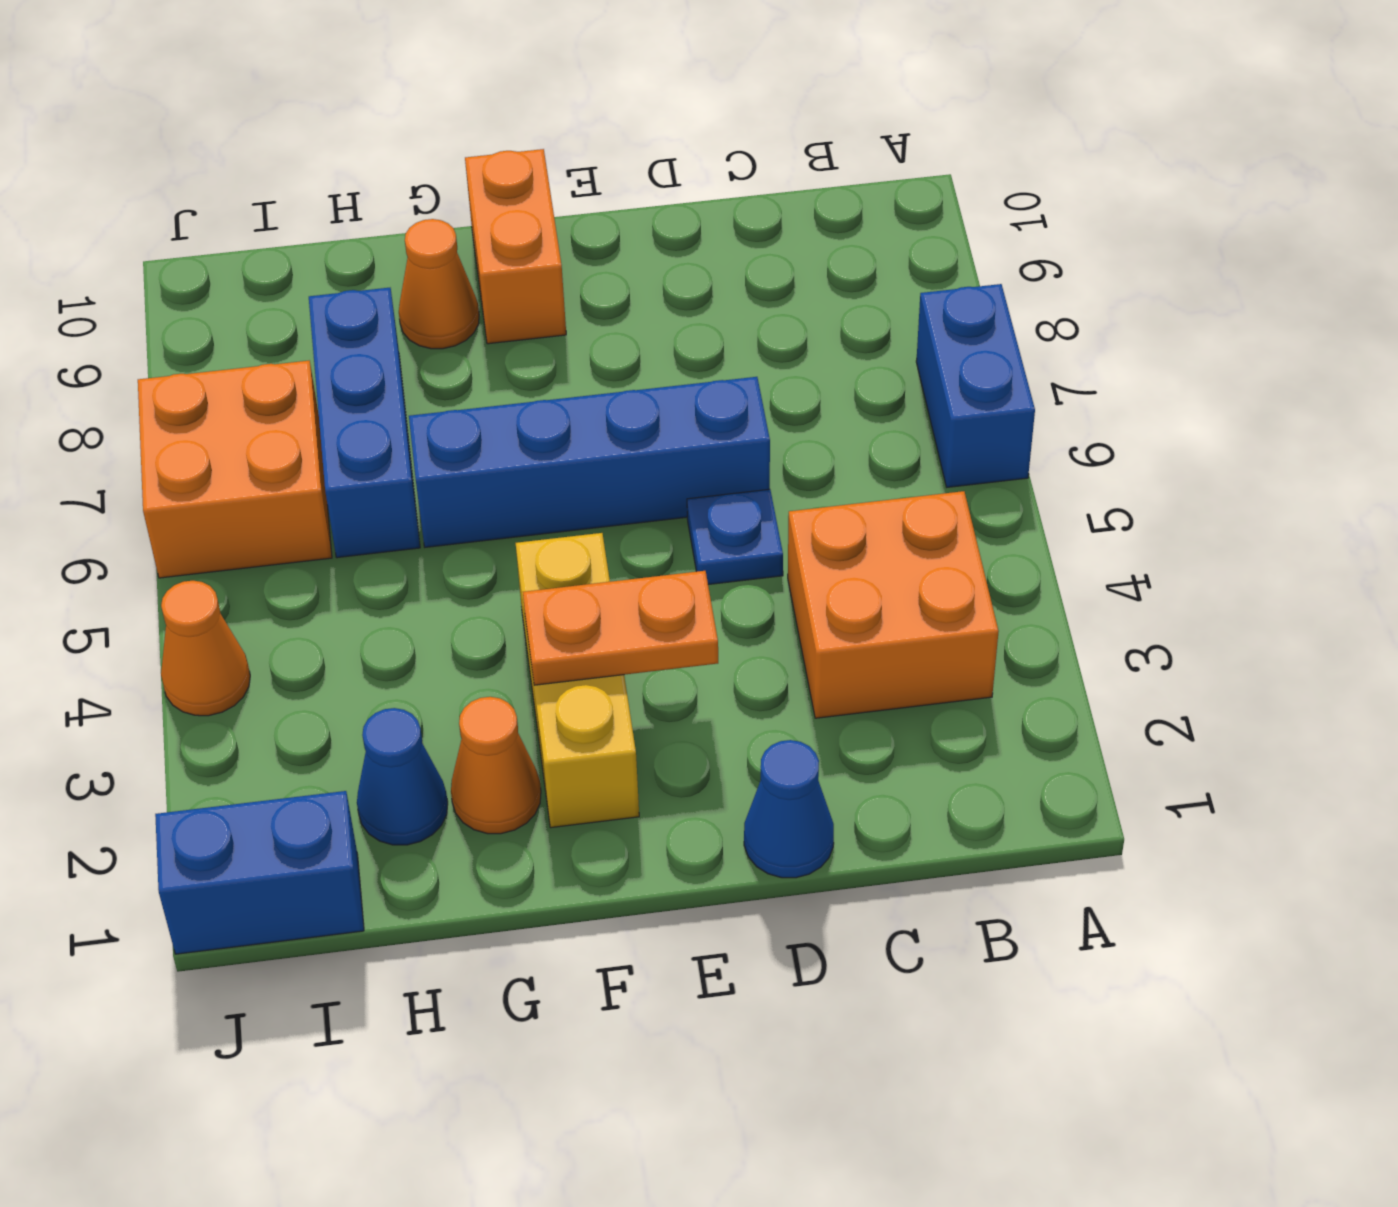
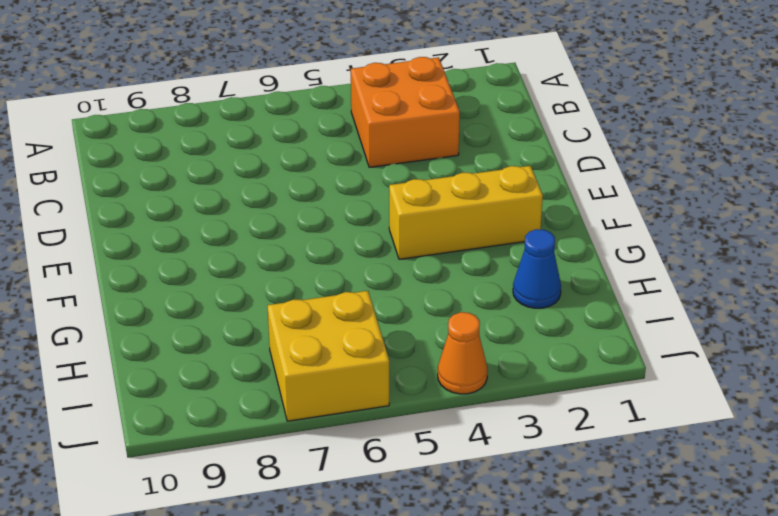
yellow brick I6:J7 level 1 -> orange brick I6:J7 level 1
none -> blue brick A6:A7 level 1
none -> blue cone D1 level 1
none -> blue plate D5 level 1

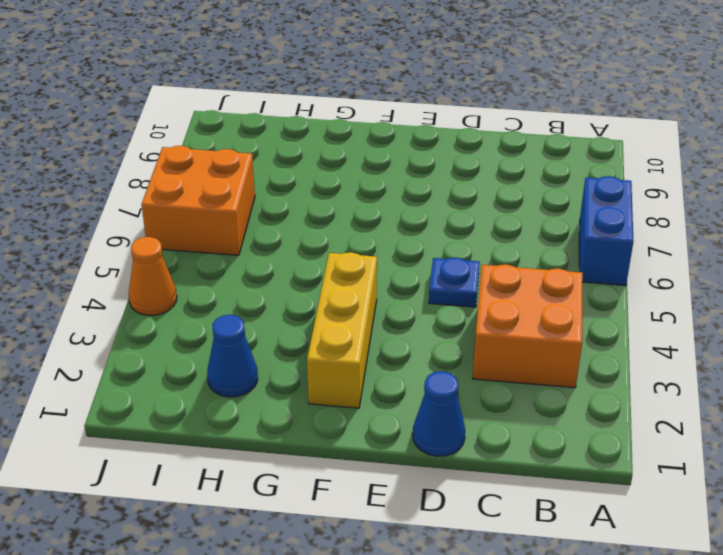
none -> blue brick D6:G6 level 1
none -> orange brick F9:F10 level 1
none -> orange cone G2 level 1

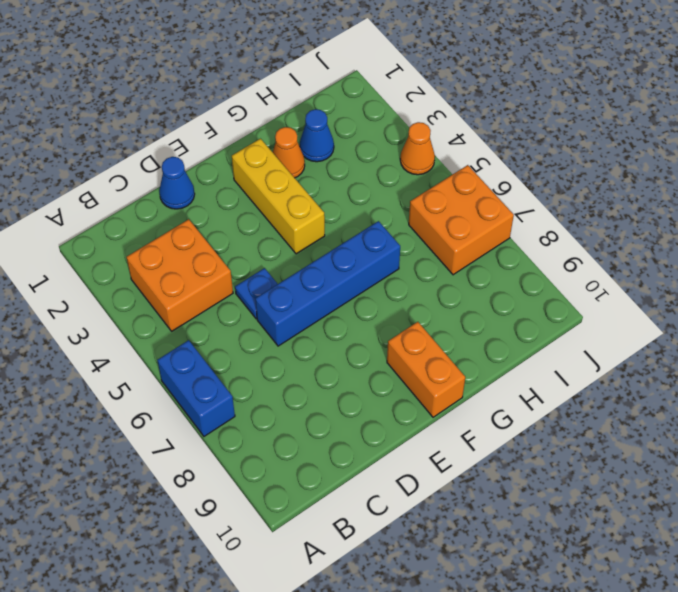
none -> orange cone G9 level 1
none -> blue brick H6:H8 level 1
none -> blue brick I1:J1 level 1

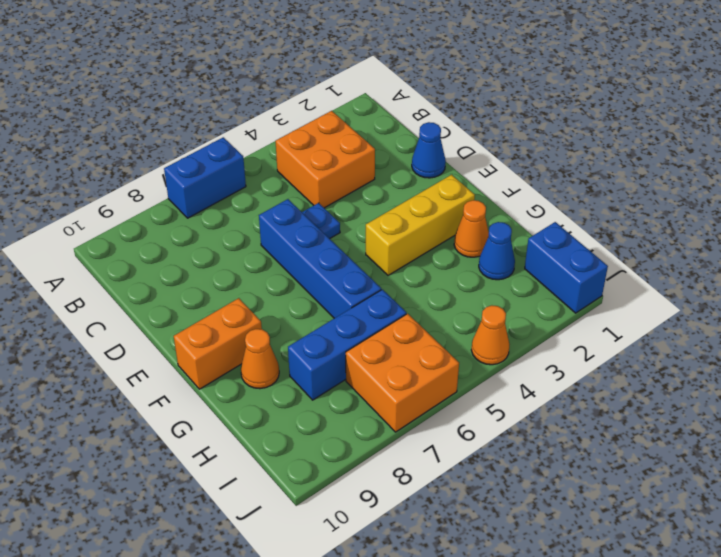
none -> orange plate E3:F3 level 2

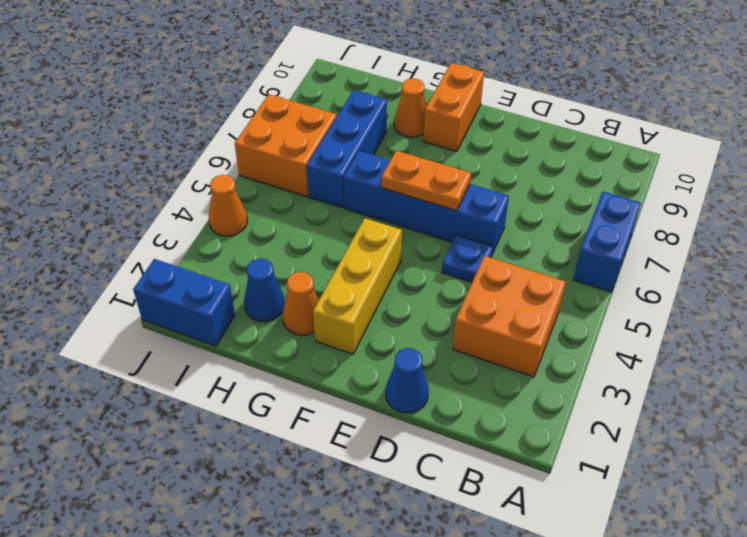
orange plate E6:F6 level 2 -> orange plate E3:F3 level 2

